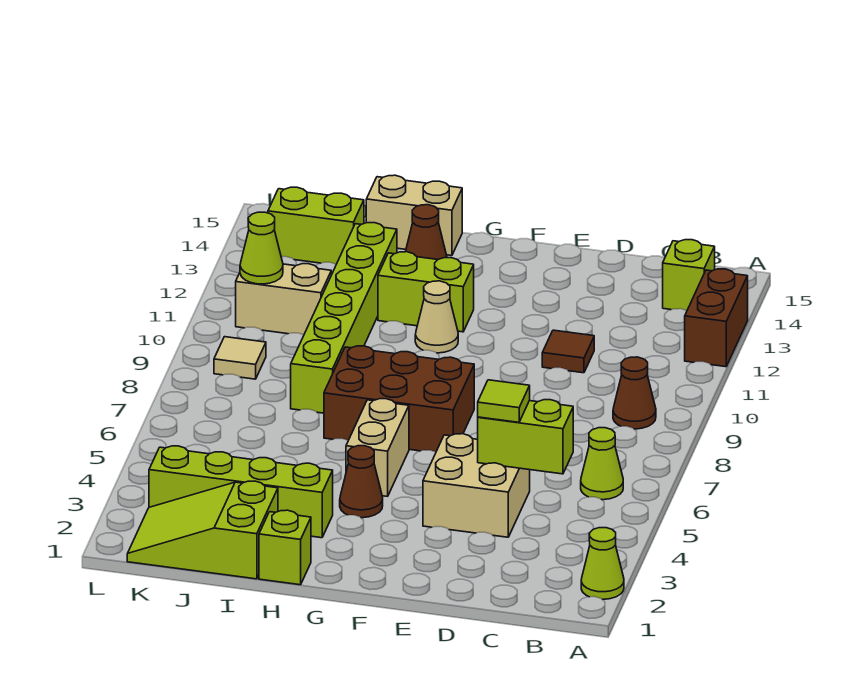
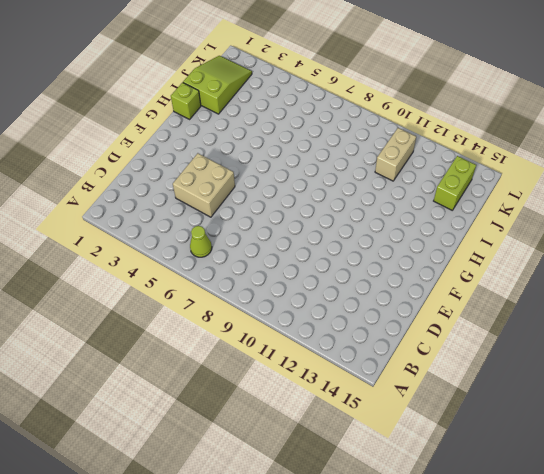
none -> lime cone A2 level 1
none -> brown brick A12:A13 level 1
none -> brown cone B9 level 1

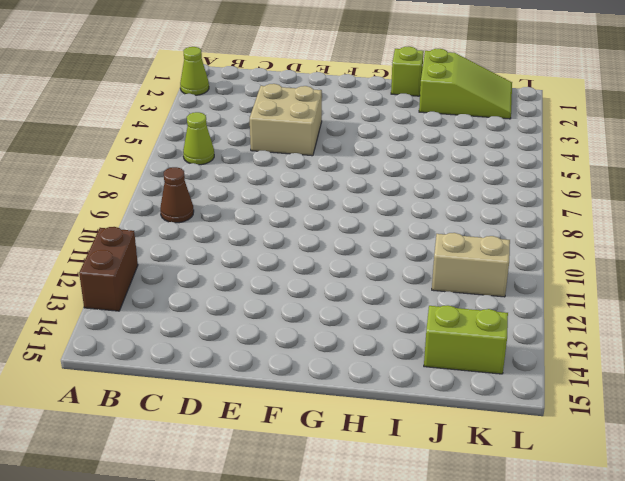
none -> lime brick B14 level 1
none -> brown tile D11 level 1
none -> brown brick F7:H8 level 1

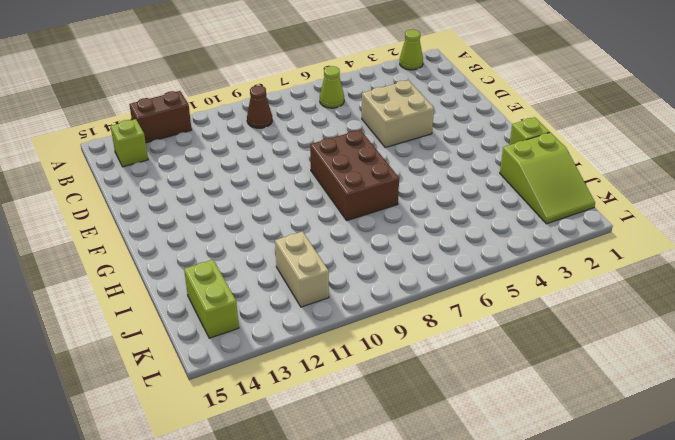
none -> brown tile D11 level 1
none -> brown cone G4 level 1
none -> tan brick G5:G6 level 1

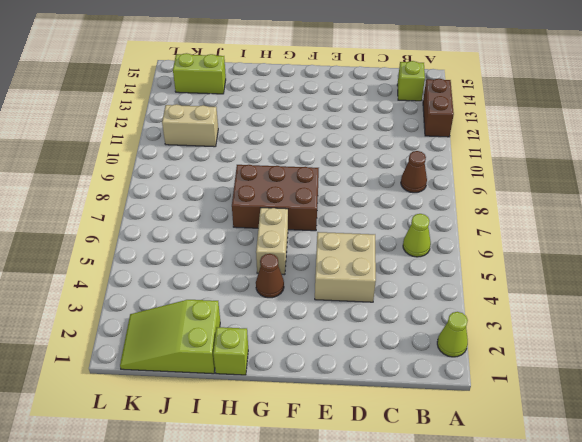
none -> brown tile D11 level 1
none -> tan cone G11 level 1
none -> lime brick G12:H12 level 1

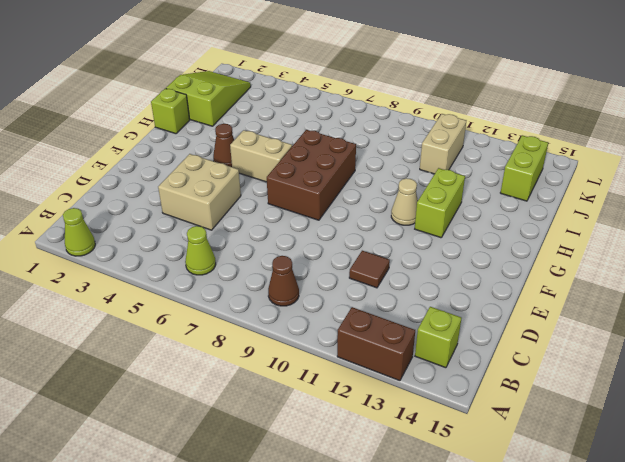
none -> lime brick H3:K3 level 1
none -> brown cone H14 level 1
none -> tan brick H15:I15 level 1

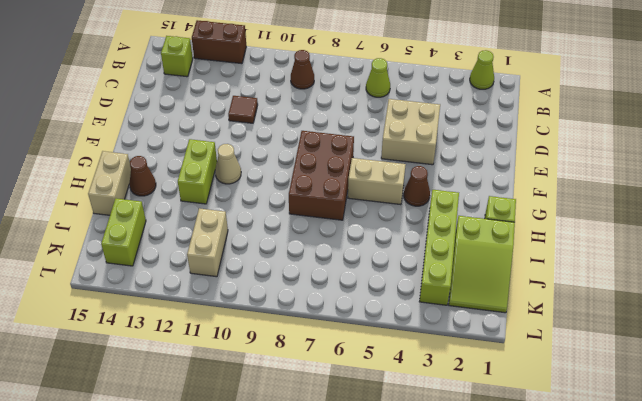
none -> lime brick I8:I13 level 1
none -> tan tile K9 level 1
none -> lime brick C5:D5 level 2

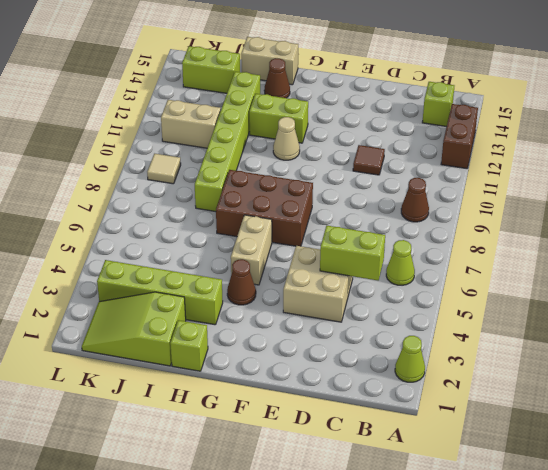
none -> lime cone K11 level 2
none -> lime tile D5 level 3

